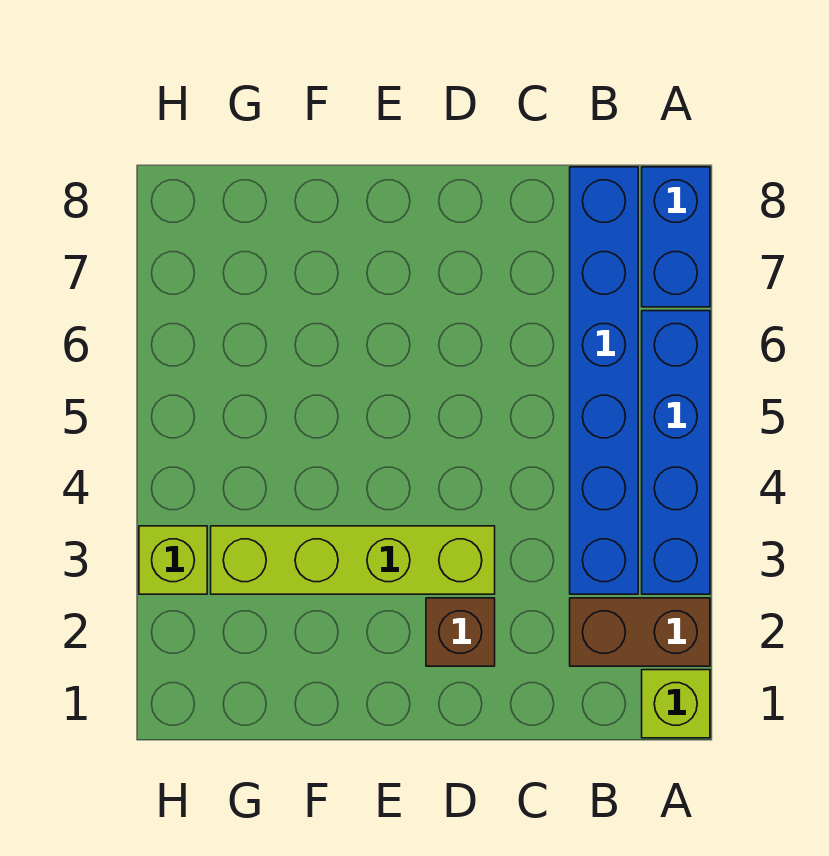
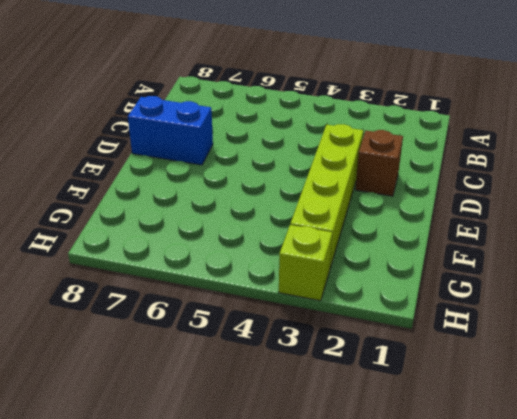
blue brick D7:D8 level 1 -> blue brick A7:A8 level 1
none -> lime brick A1 level 1
none -> brown brick A2:B2 level 1

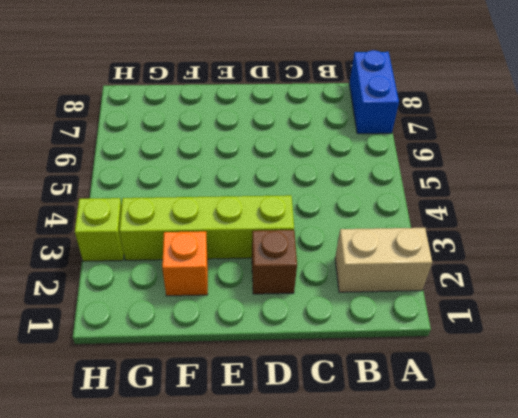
tan brick A2:B2 level 1 -> brown brick A2:B2 level 1
orange brick F2 level 1 -> none
none -> lime brick A1 level 1
none -> blue brick A3:A6 level 1

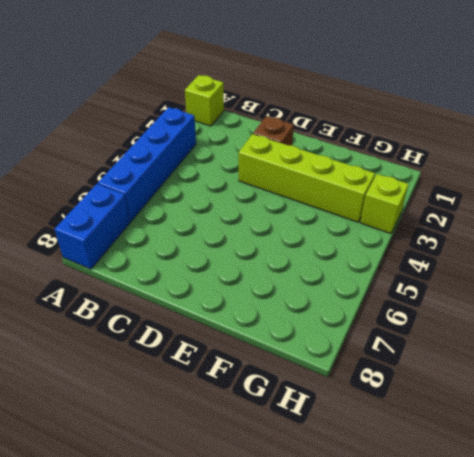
none -> brown brick A2:B2 level 1
none -> blue brick B3:B8 level 1

